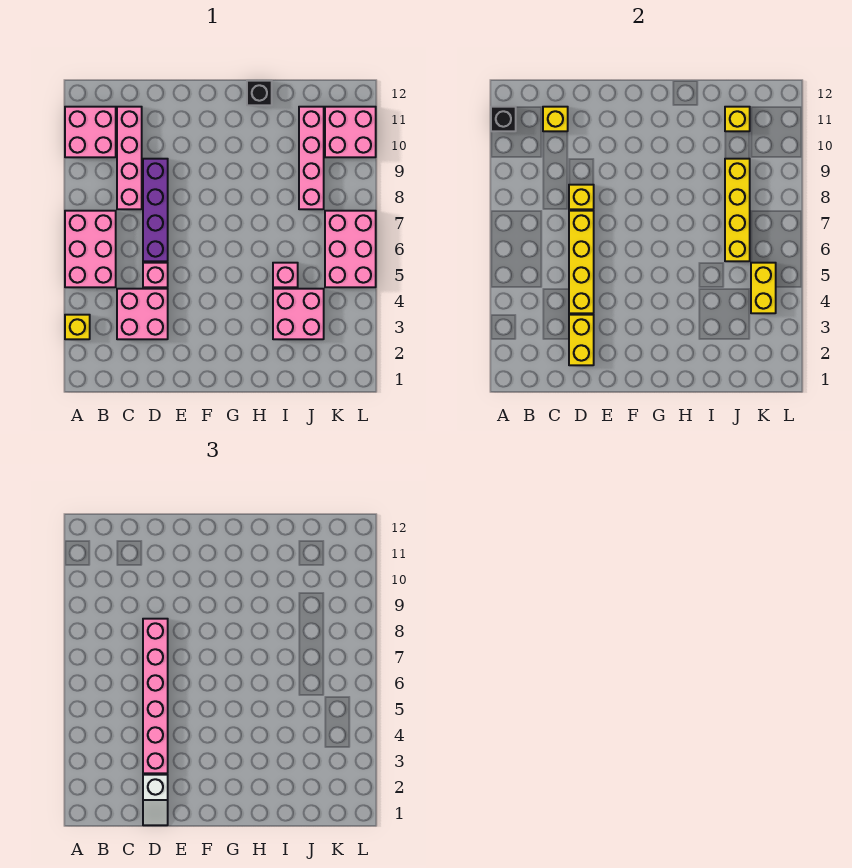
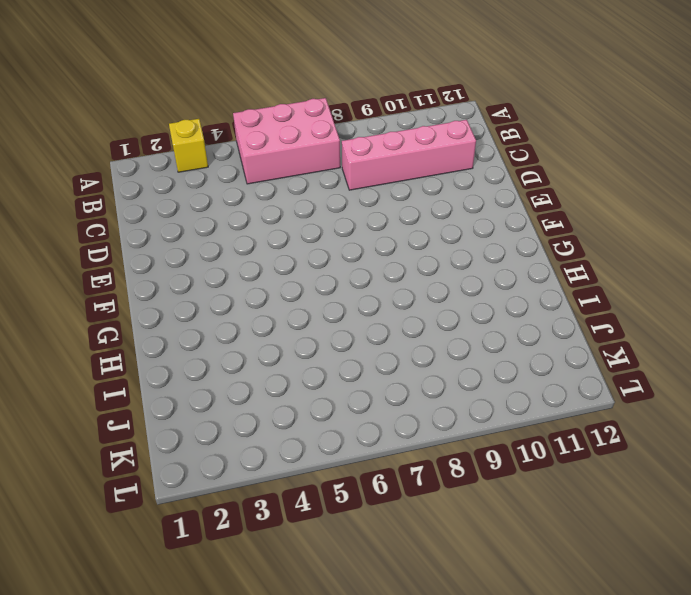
none -> pink brick A10:B11 level 1
none -> pink brick C3:D4 level 1
none -> pink brick D5 level 1

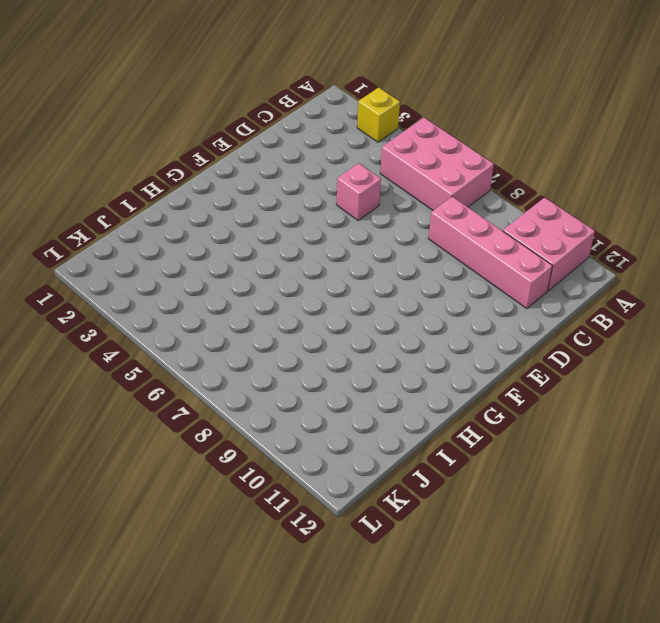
none -> pink brick C3:D4 level 1
none -> purple brick D6:D9 level 1
none -> black brick H12 level 1

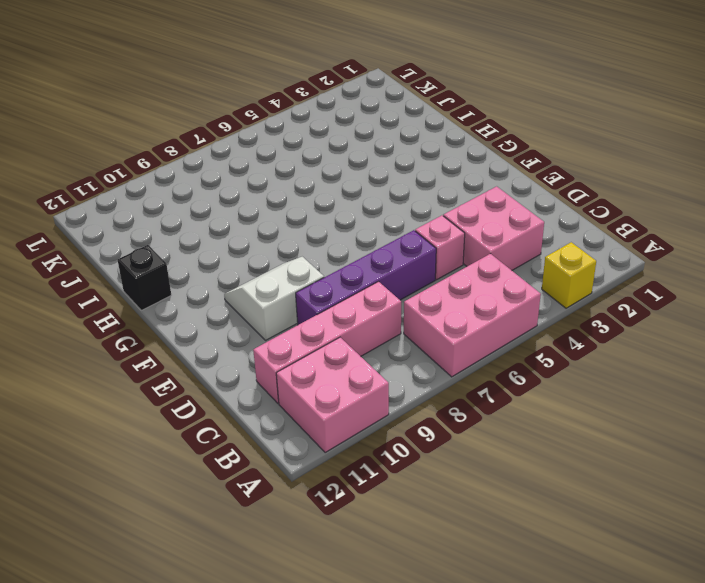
white slope E9:F10 level 1 top E -> none
none -> pink brick I3:J4 level 1
none -> pink brick I5 level 1
none -> pink brick J8:J11 level 1

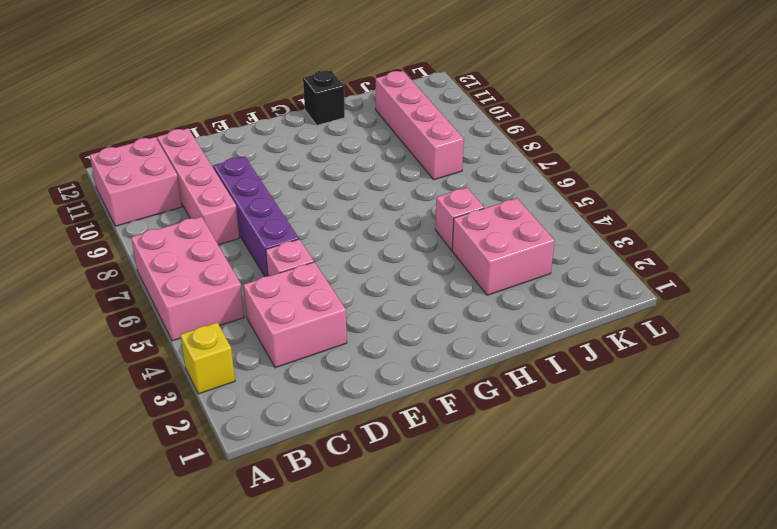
none -> pink brick K5:L7 level 1
none -> pink brick K10:L11 level 1
none -> black brick A11 level 2

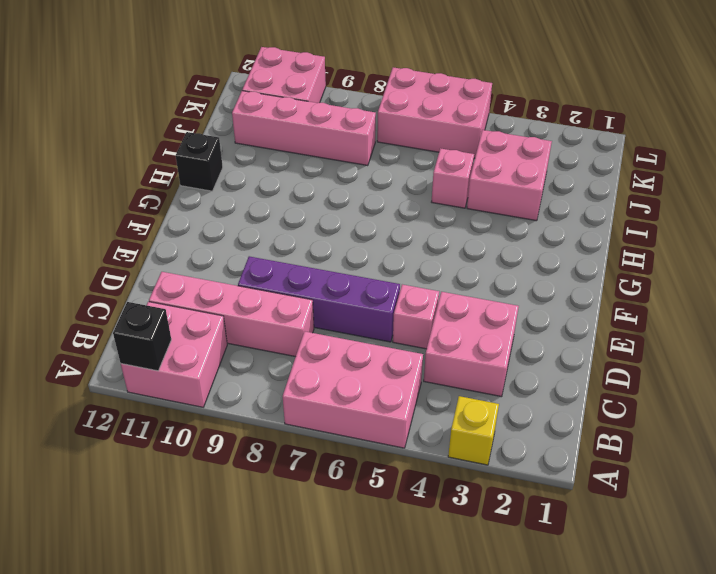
none -> yellow brick C11 level 2
none -> yellow brick D2:D3 level 2
none -> yellow brick D4:D7 level 2

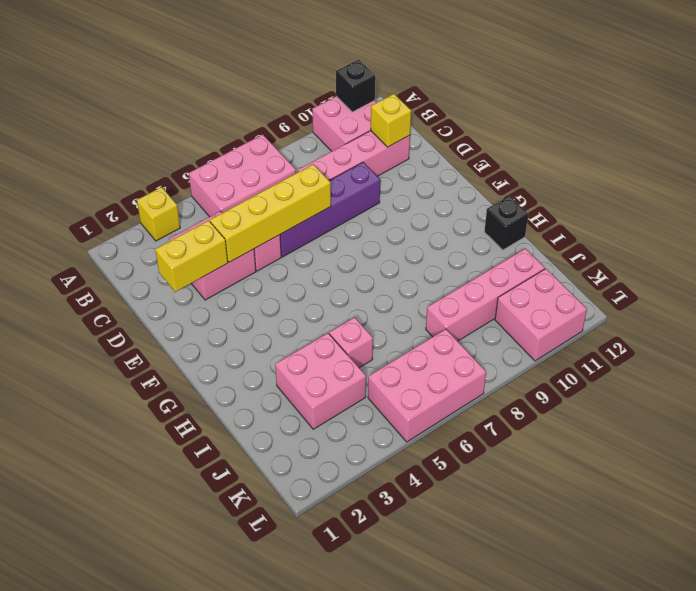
none -> yellow brick D8 level 2
none -> yellow brick J6:J9 level 2
none -> yellow brick J11 level 2

